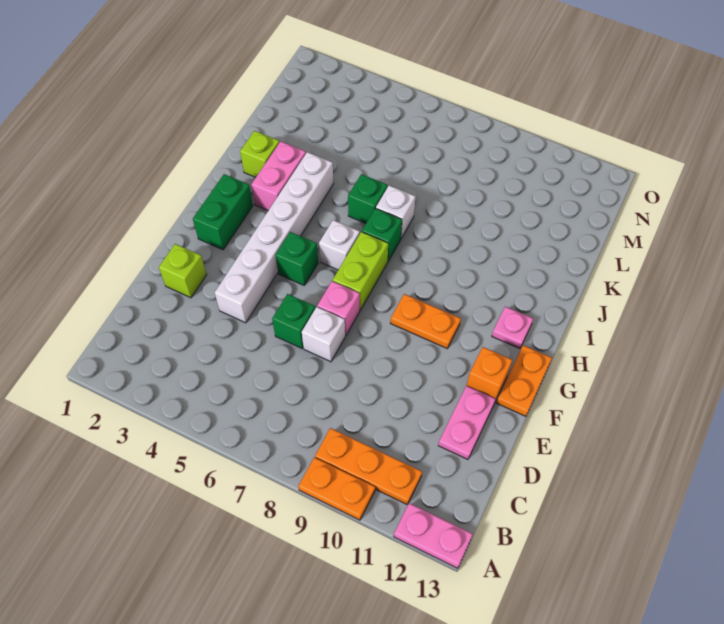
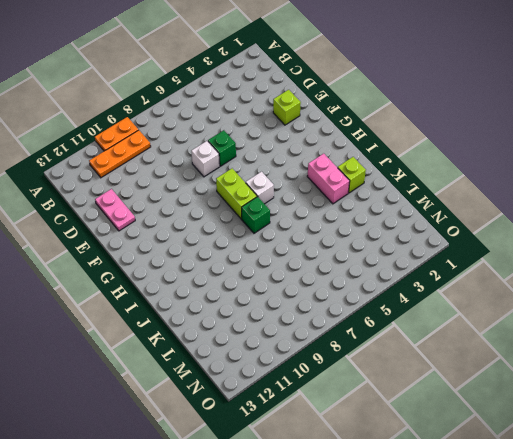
none -> pink plate A12:A13 level 1
none -> white brick E4:J4 level 1
none -> pink brick F7 level 1

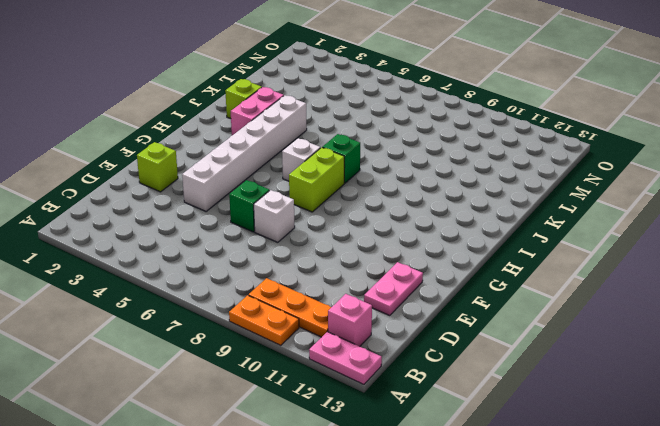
pink brick B12 level 1 -> pink brick F7 level 1
none -> orange brick F12 level 1
none -> orange plate F13:G13 level 1
none -> green brick G2:H2 level 1

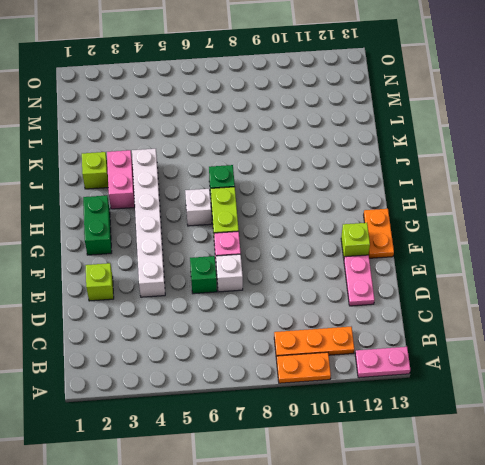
lime brick F12 level 1 -> orange brick F12 level 1
none -> green brick G5 level 1
none -> orange plate G9:G10 level 1
none -> pink plate H12 level 1

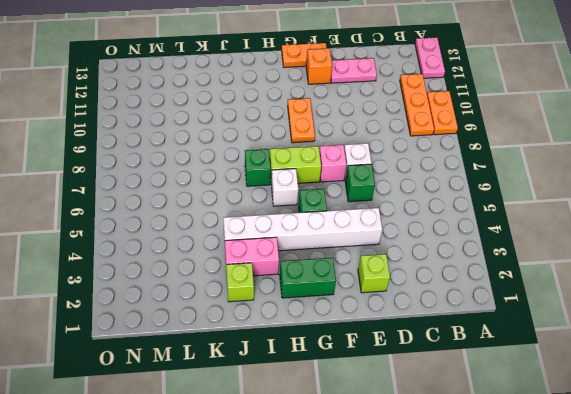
none -> pink plate H12 level 1
none -> green brick J6 level 1
none -> white brick J7 level 1

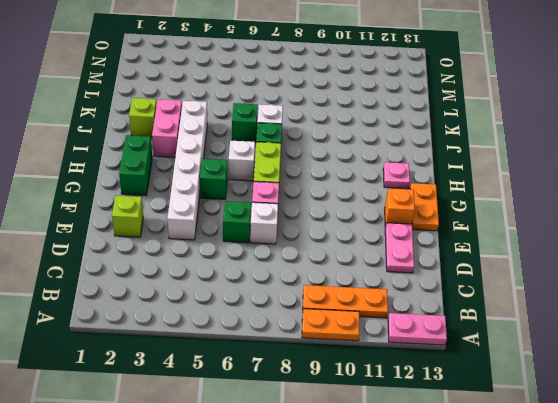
none -> orange plate G9:G10 level 1

